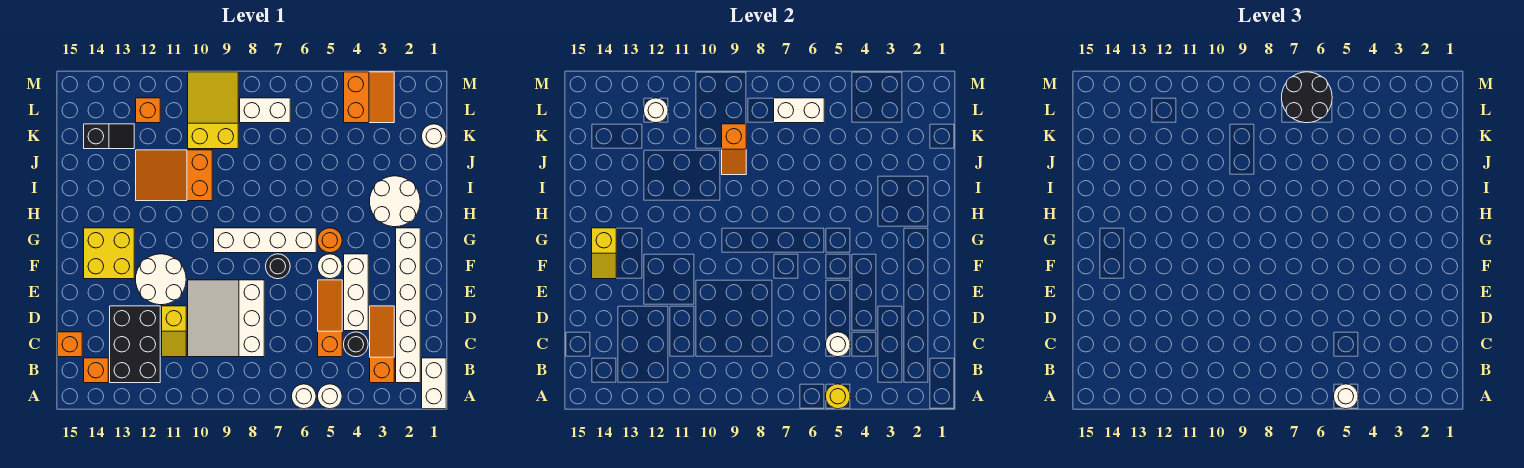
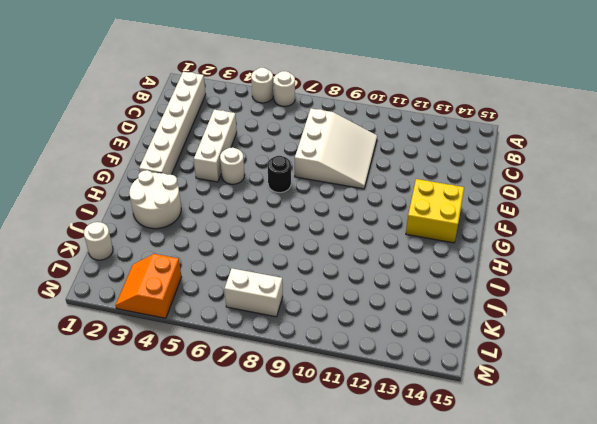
none -> white brick A1:B1 level 1
none -> orange slope B3:D3 level 1 top B
none -> black brick B12:D13 level 1
none -> orange brick B14 level 1

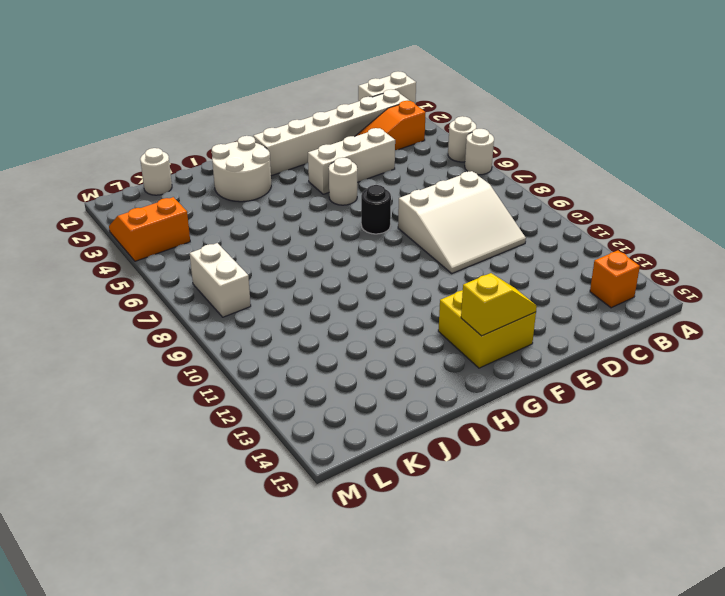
none -> black brick B12:D13 level 1
none -> black round brick C4 level 1
none -> orange slope C5:E5 level 1 top C
none -> yellow slope C11:D11 level 1 top D

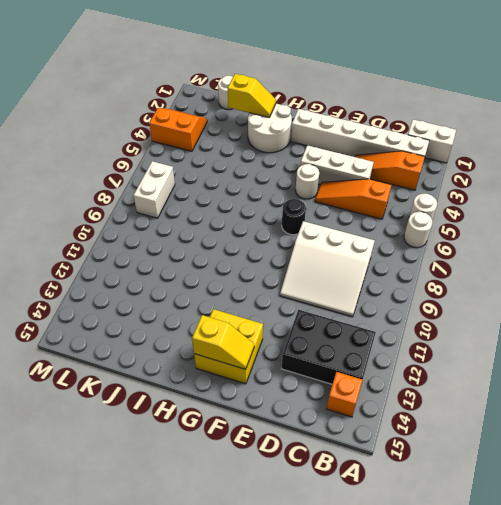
yellow slope I2:J2 level 2 top J -> yellow slope C11:D11 level 1 top D
none -> black round brick C4 level 1
none -> orange brick C15 level 1
none -> white round brick E11:F12 level 1
none -> orange round brick G5 level 1

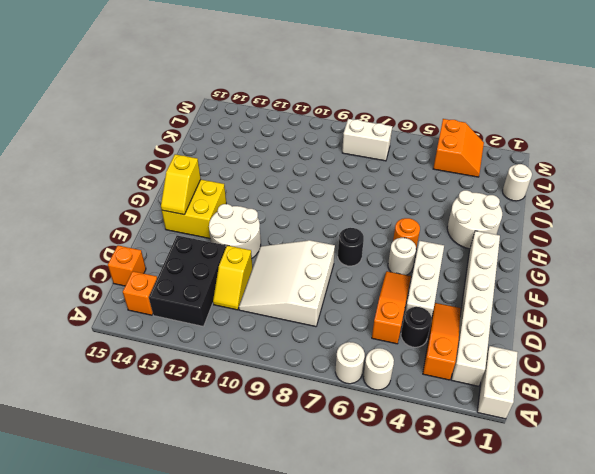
none -> white brick G6:G9 level 1
none -> orange slope I10:J12 level 1 top 10
none -> yellow slope K9:M10 level 1 top K
none -> black slope K13:K14 level 1 top 14

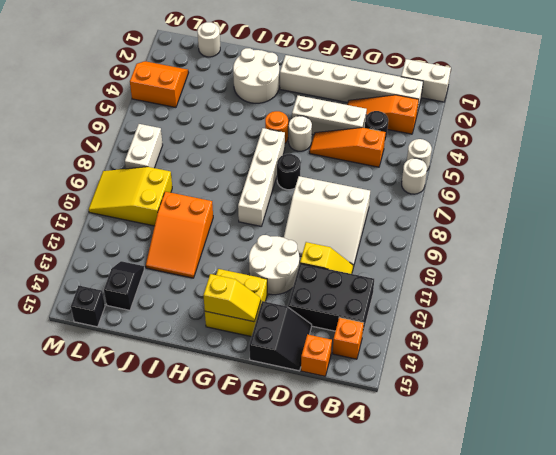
black slope D14:E15 level 1 top E -> none
black brick L15 level 1 -> none
none -> orange brick L12 level 1
none -> yellow round brick A5 level 2
none -> white round brick C5 level 2
none -> orange slope J9:K9 level 2 top K

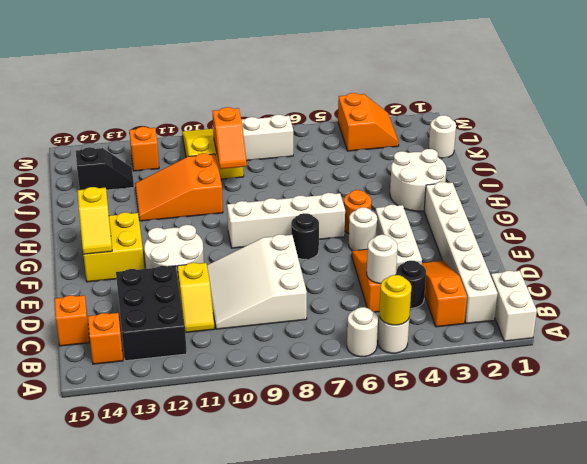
none -> white brick L6:L7 level 2
none -> white round brick L12 level 2
none -> white round brick A5 level 3
none -> black round brick L6:M7 level 3

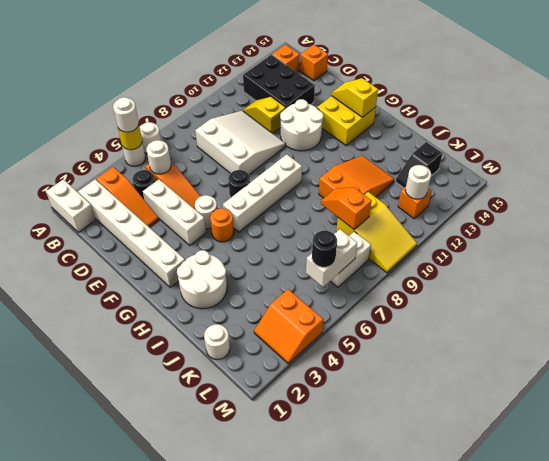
black round brick L6 level 3 -> black round brick L6:M7 level 3

